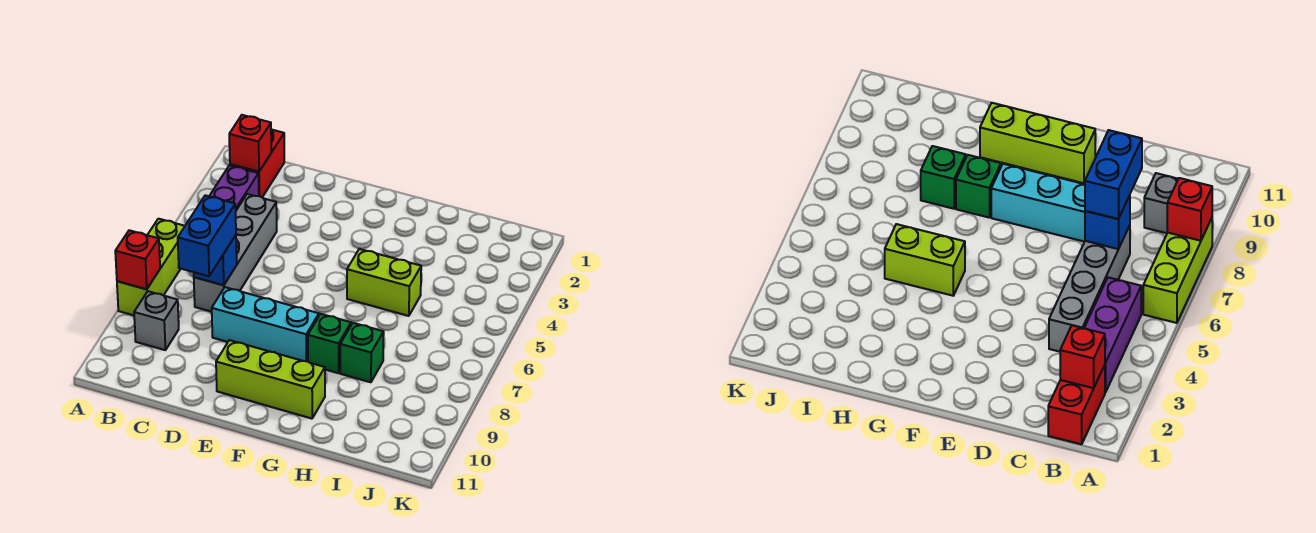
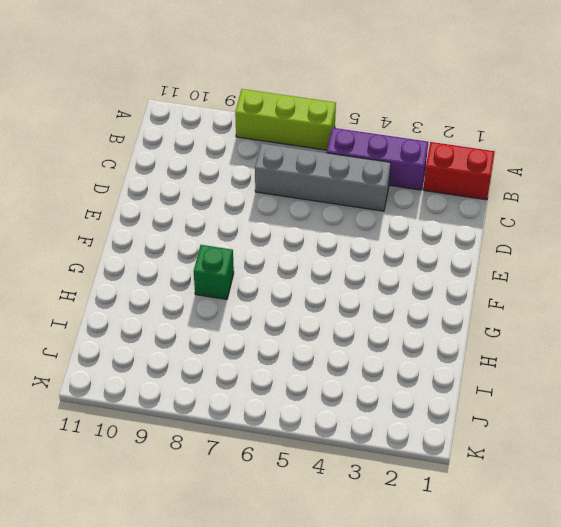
none -> grey brick B9 level 1
none -> cyan brick D8:F8 level 1
none -> lime brick E10:G10 level 1

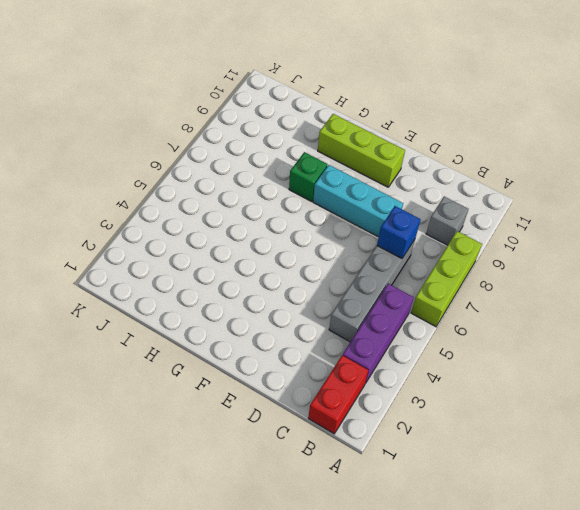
none -> lime brick G5:H5 level 1
none -> green brick H8 level 1
none -> red brick A8 level 2

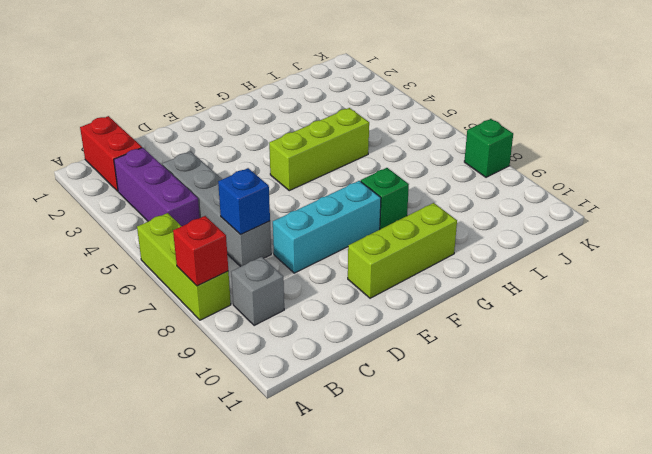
lime brick F5:H5 level 1 -> lime brick G5:H5 level 1
green brick K8 level 1 -> green brick H8 level 1
none -> red brick B2 level 2
none -> blue brick C7:C8 level 3

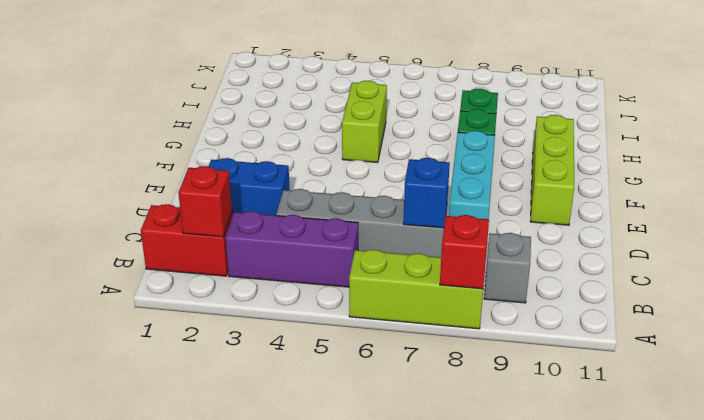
blue brick D2:D3 level 1 -> blue brick C7:C8 level 3

